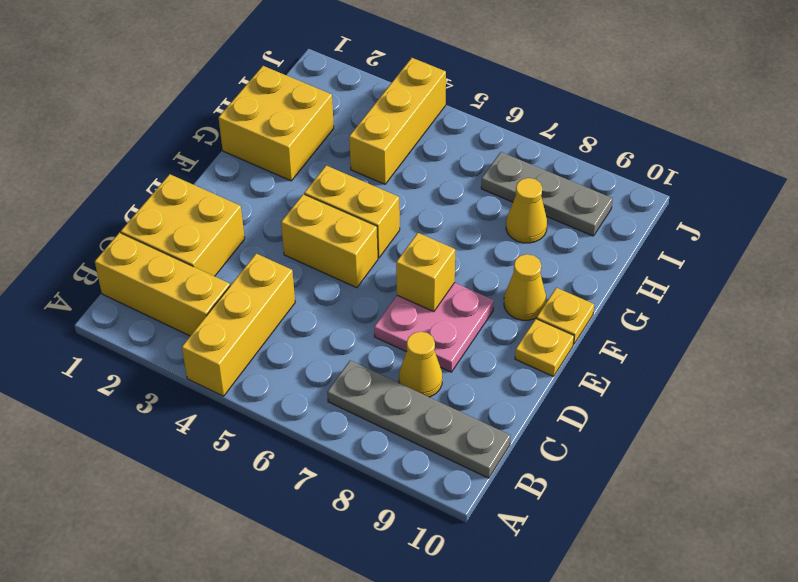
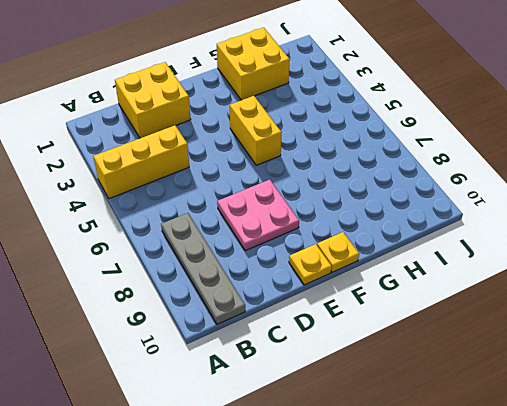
none -> yellow brick B1:B3 level 1
none -> yellow cone C8 level 1
none -> yellow brick E4:E5 level 1

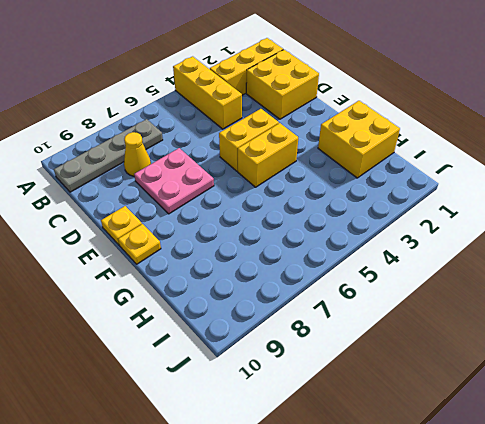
none -> yellow cone F9 level 1
none -> yellow brick H4:J4 level 1
none -> yellow cone H8 level 1

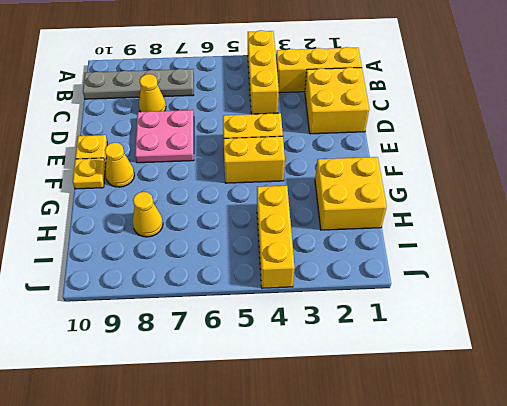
none -> grey plate I7:I9 level 1
none -> yellow brick E7 level 2

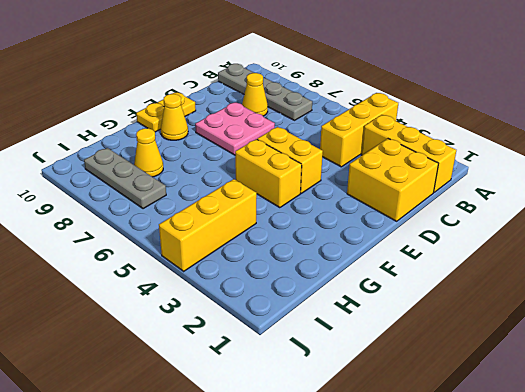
none -> yellow brick G1:H2 level 1
none -> yellow brick E7 level 2

